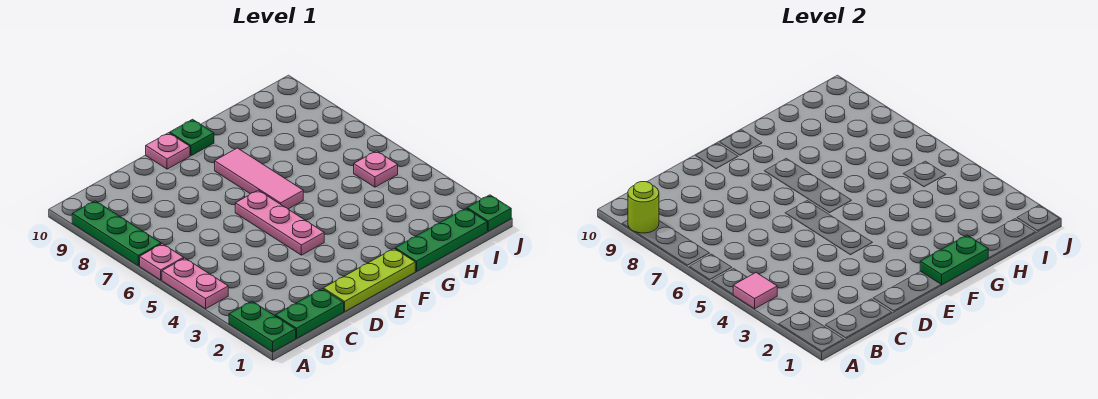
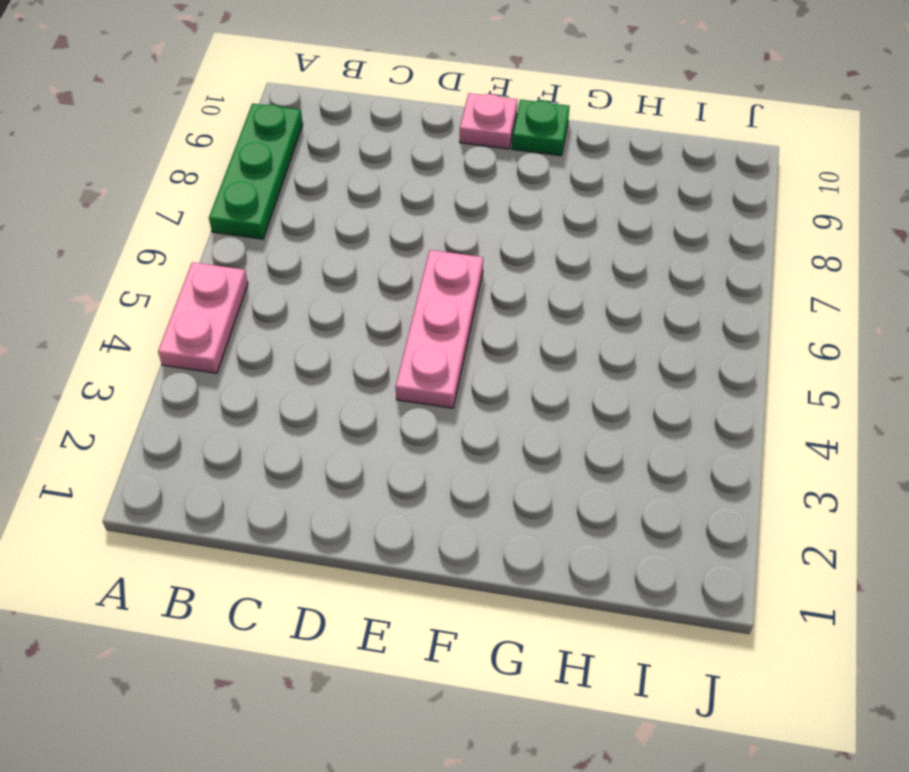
none -> green plate A1:A2 level 1
none -> pink plate A6 level 1
none -> green plate B1:C1 level 1

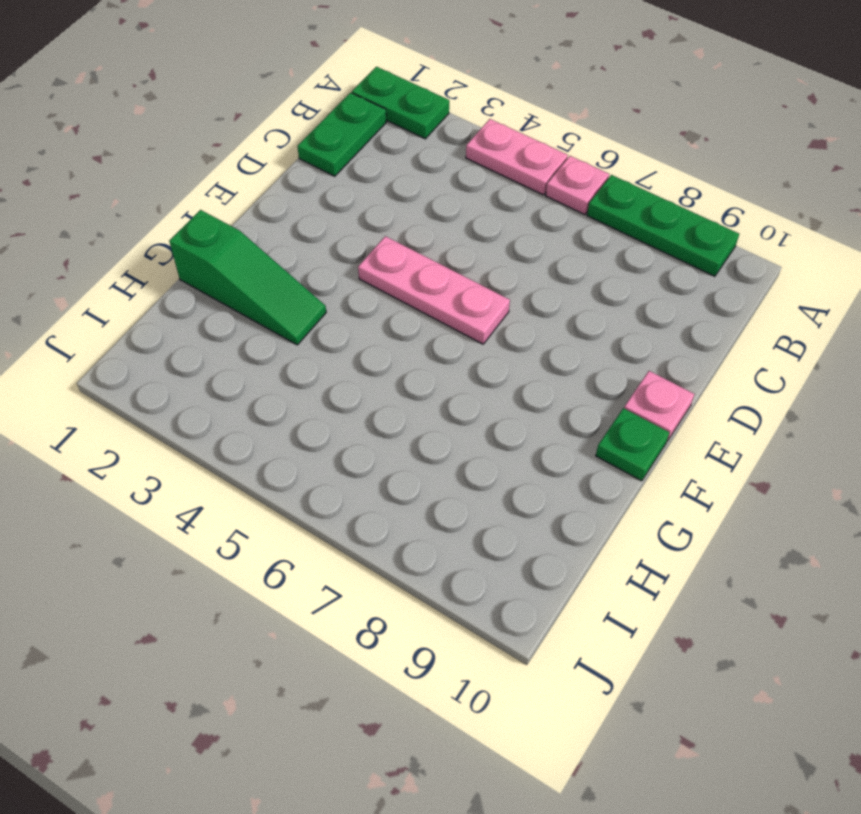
green slope G1:G3 level 1 top 1 -> green plate G1:I1 level 1
none -> lime plate D1:F1 level 1
none -> pink tile F6:F8 level 1
none -> pink plate I5 level 1

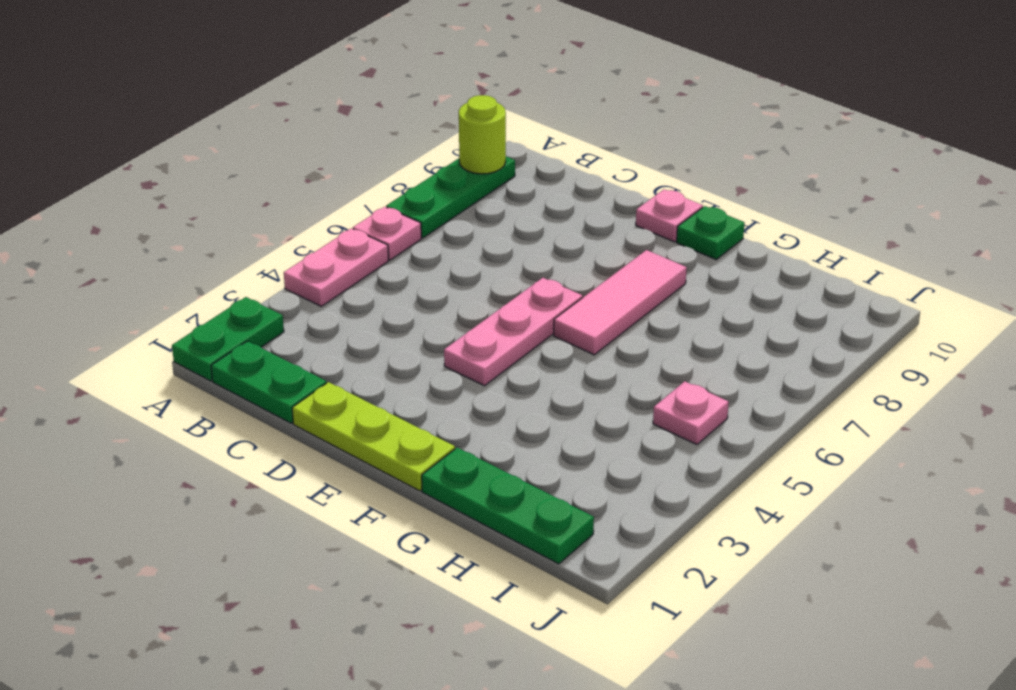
none -> green plate J1 level 1
none -> pink tile A4 level 2
none -> green plate F1:G1 level 2

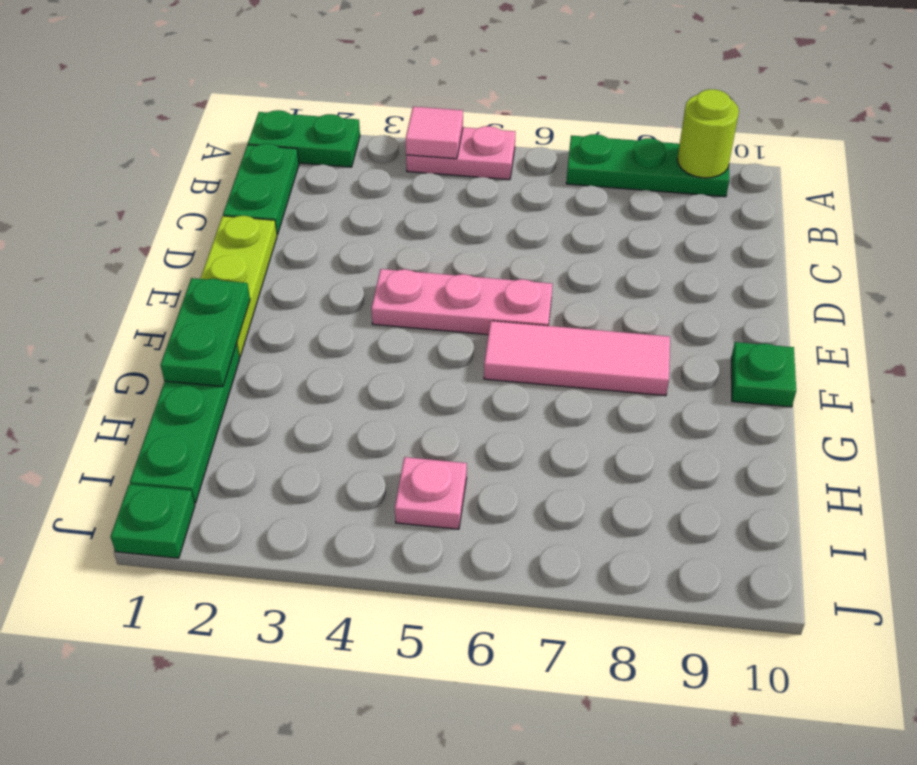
none -> pink plate A6 level 1
none -> pink plate E10 level 1

